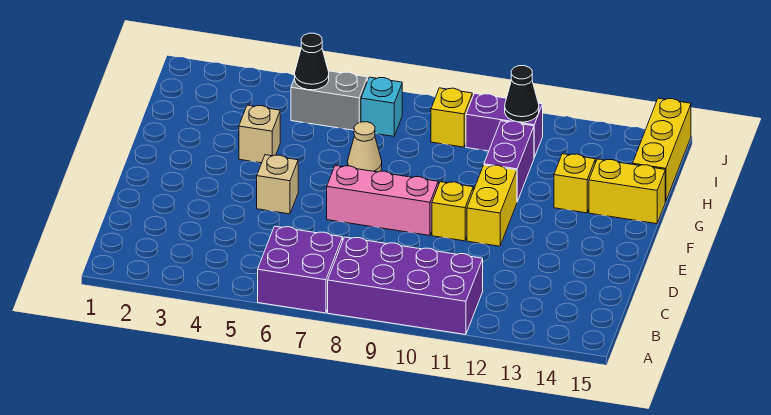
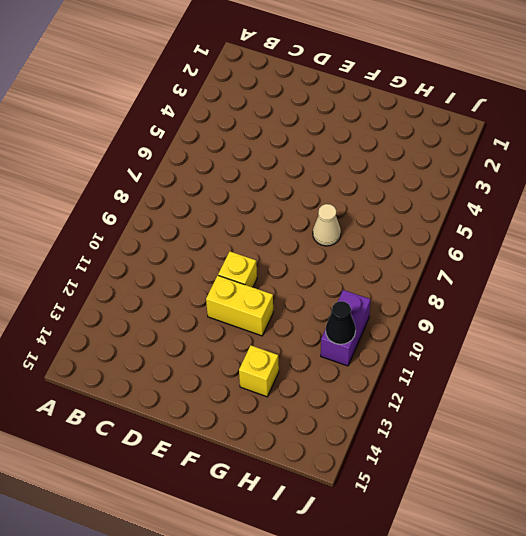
none -> purple brick A6:B7 level 1
none -> purple brick A8:B11 level 1
none -> tan brick E5 level 1

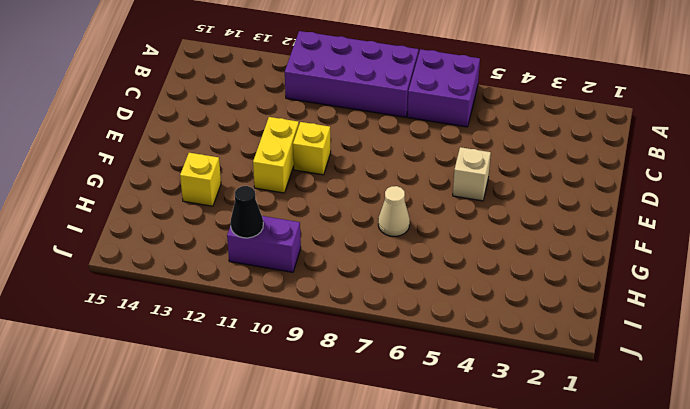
none -> pink brick E7:E9 level 1
none -> tan brick G4 level 1
none -> purple brick G11:H11 level 1

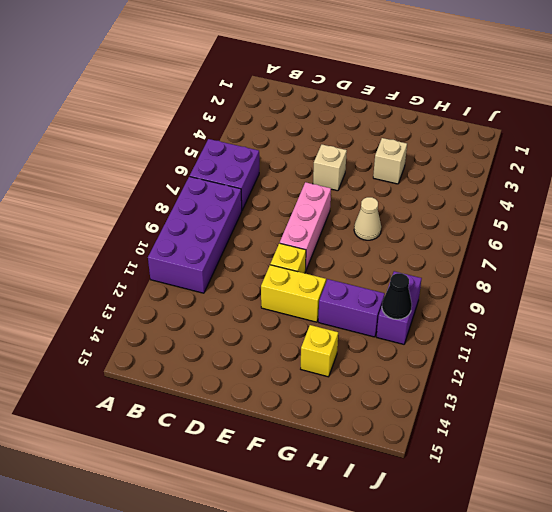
none -> yellow brick G14:G15 level 1
none -> yellow brick H15:J15 level 1
none -> grey brick I5:I6 level 1

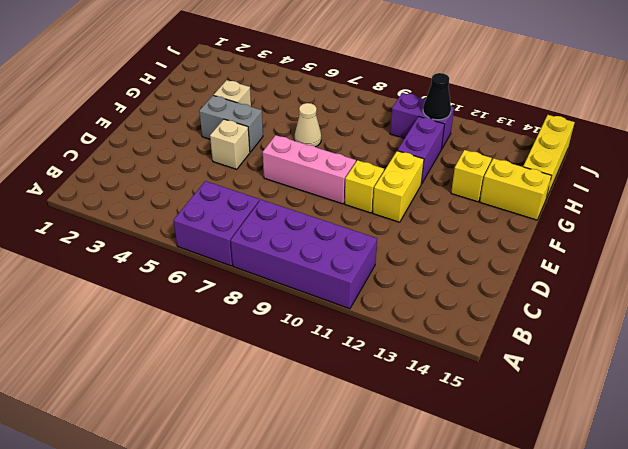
grey brick F4:F5 level 1 -> grey brick I5:I6 level 1
none -> cyan brick I7 level 1
none -> yellow brick I9 level 1
none -> black cone I5 level 2

